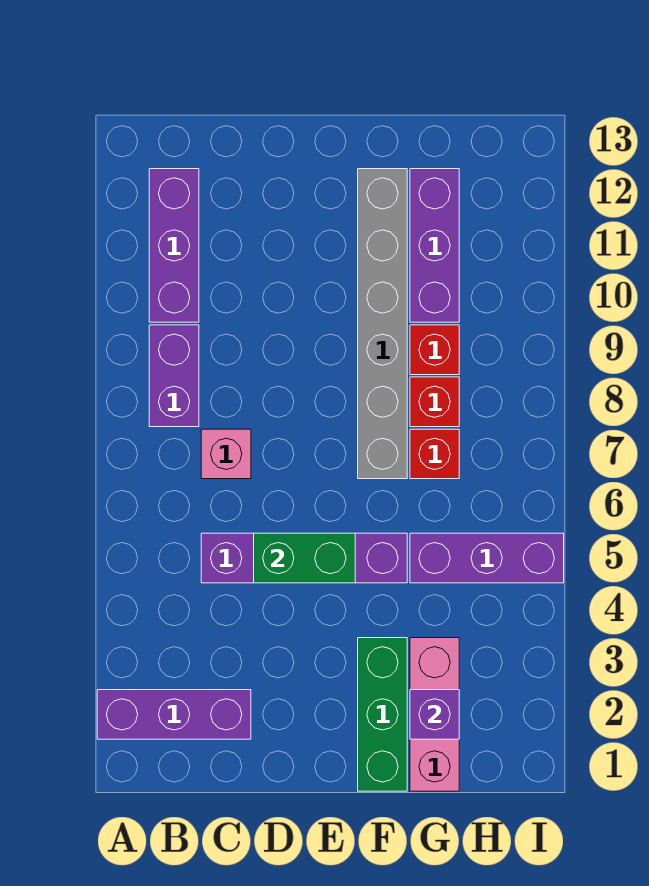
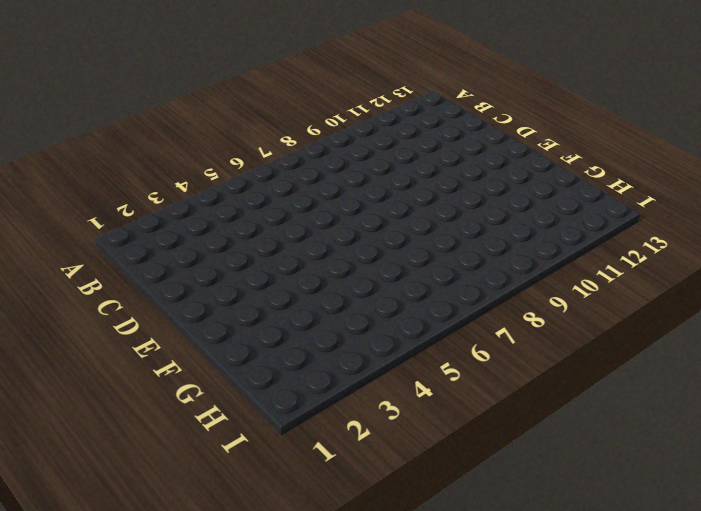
none -> purple brick A2:C2 level 1
none -> purple brick B8:B9 level 1
none -> purple brick B10:B12 level 1

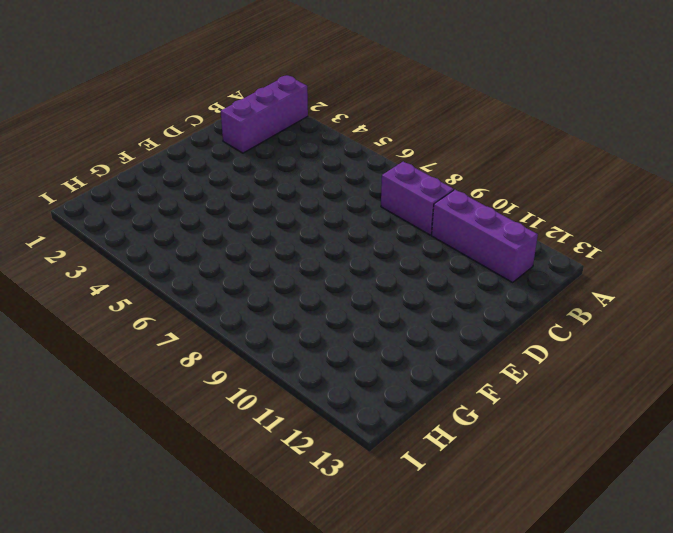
none -> purple brick C5:F5 level 1
none -> pink brick C7 level 1
none -> green brick F1:F3 level 1

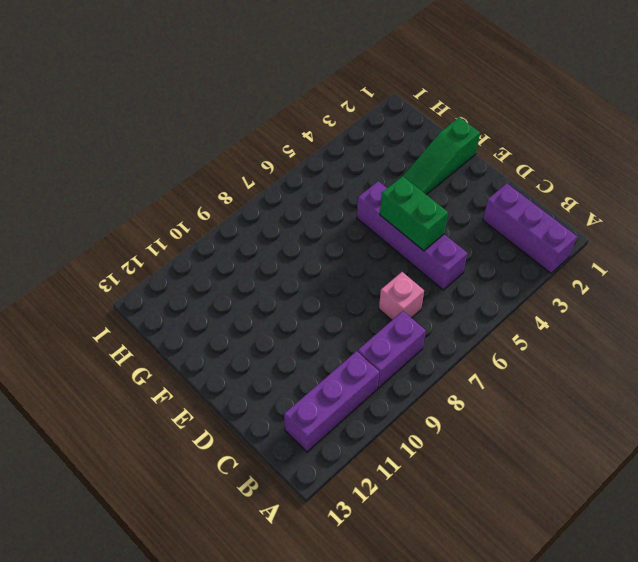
green slope F1:F3 level 1 top 1 -> green brick F1:F3 level 1
none -> grey brick F7:F12 level 1
none -> pink brick G1:G3 level 1
none -> purple brick G5:I5 level 1

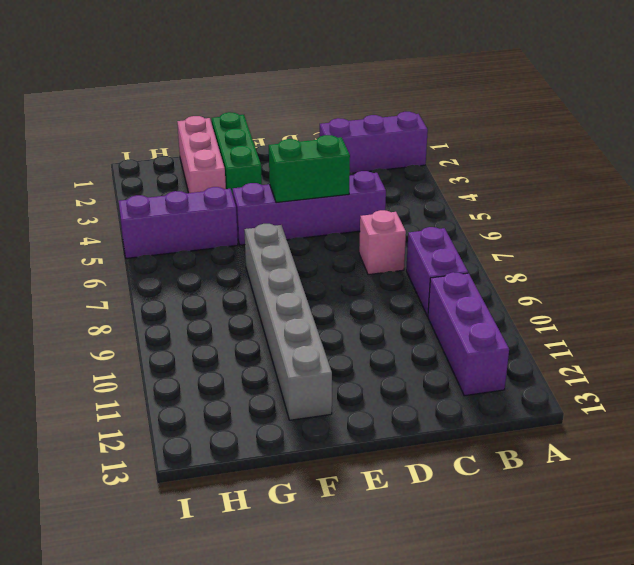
none -> red brick G7 level 1
none -> red brick G8 level 1
none -> red brick G9 level 1

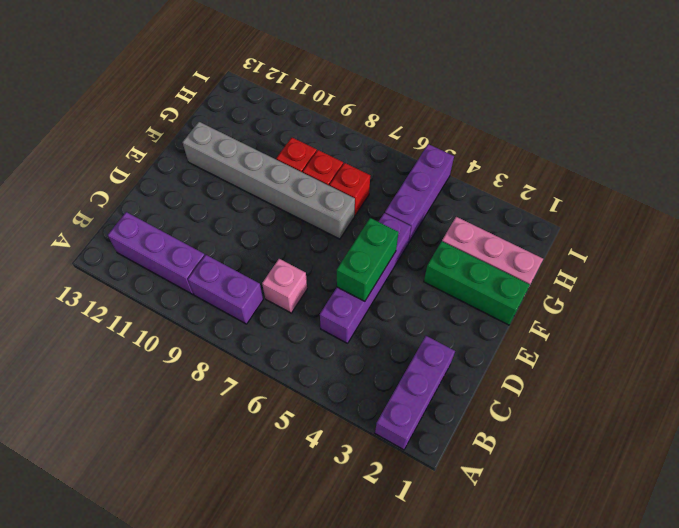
none -> purple brick G10:G12 level 1
none -> purple brick G2 level 2

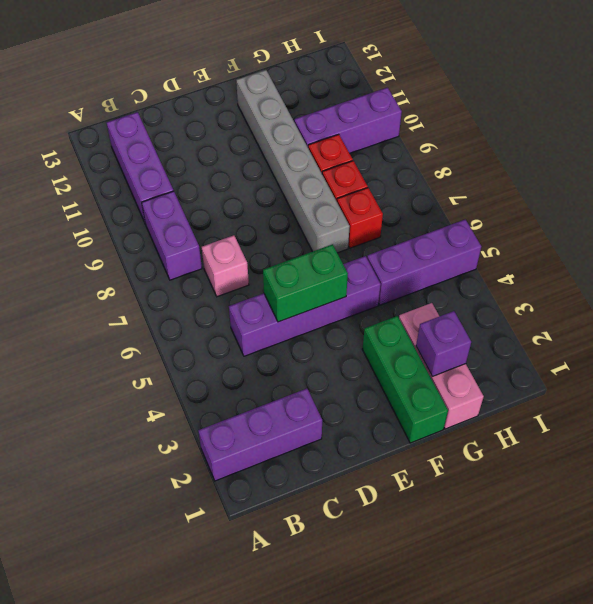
purple brick G10:I10 level 1 -> purple brick G10:G12 level 1

